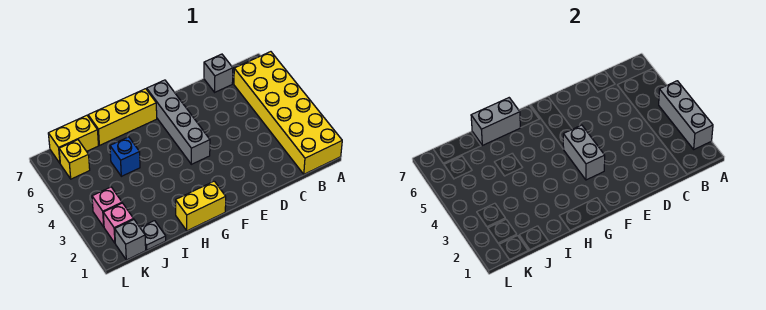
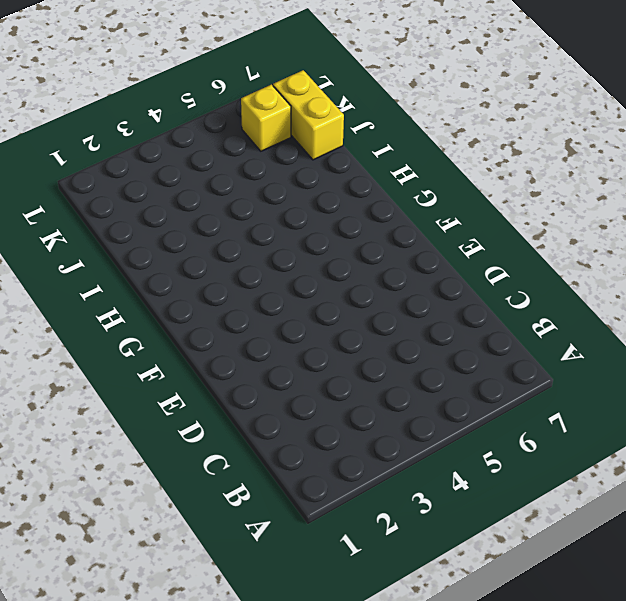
none -> yellow brick A1:B6 level 1
none -> grey brick C7 level 1
none -> grey brick F4:F7 level 1

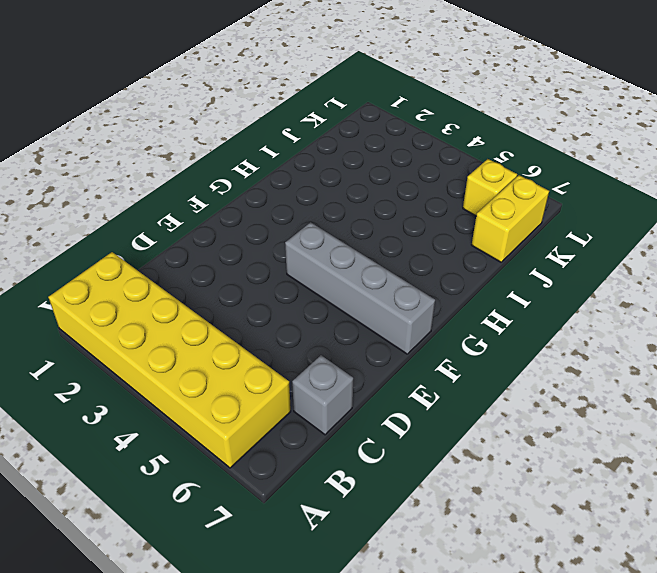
none -> yellow brick G1:H1 level 1
none -> yellow brick G7:I7 level 1
none -> blue brick I5 level 1

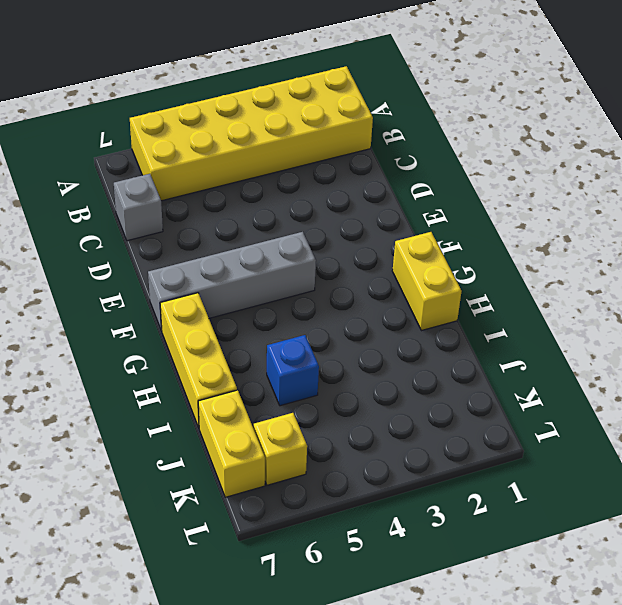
none -> grey plate J1 level 1
none -> grey brick K1 level 1
none -> pink brick K2 level 1

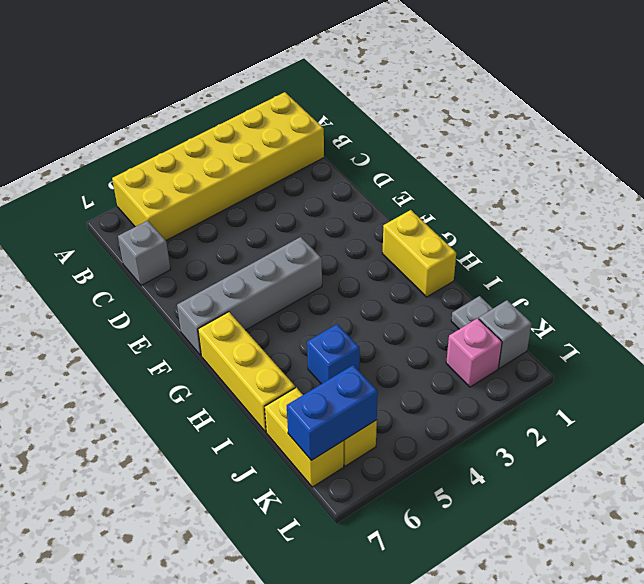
blue brick K6:K7 level 2 -> none
none -> pink brick K3 level 1
none -> grey brick A2:A4 level 2
none -> grey brick F3:F4 level 2

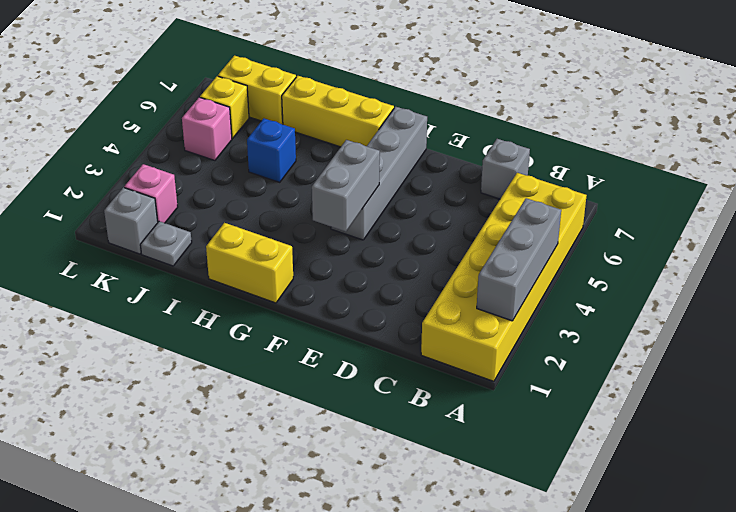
pink brick K5 level 1 -> pink brick K3 level 1
none -> grey brick H7:I7 level 2

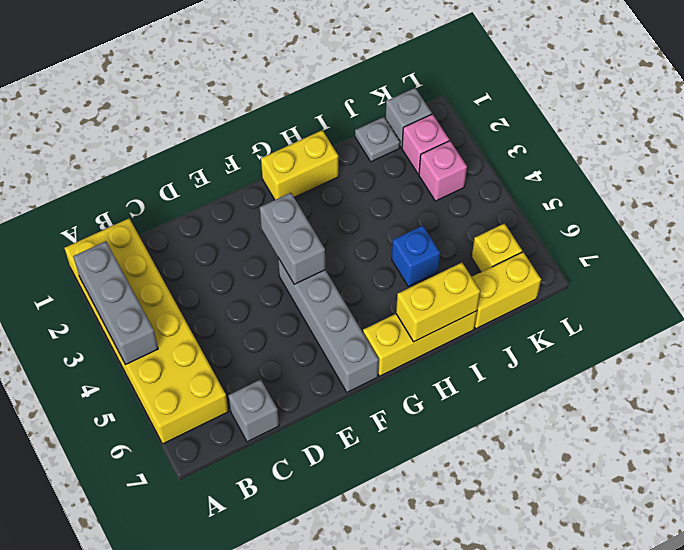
yellow brick H7:I7 level 2 -> grey brick H7:I7 level 2

